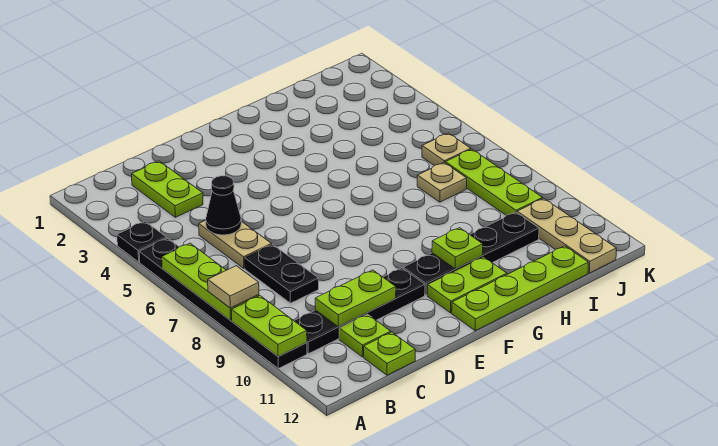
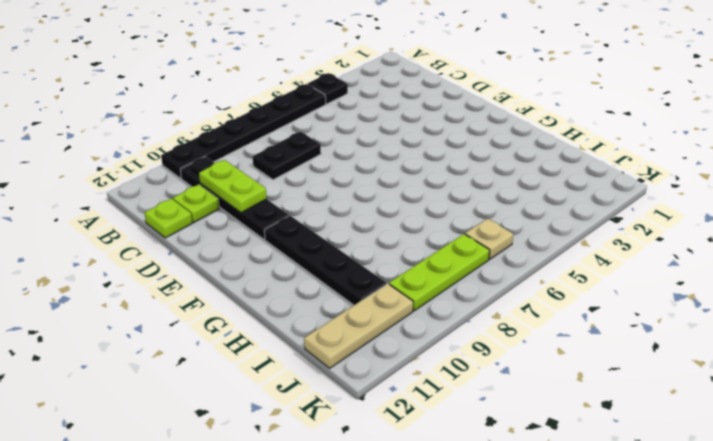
none -> lime plate C2:C3 level 1
none -> tan plate C5:C6 level 1
none -> lime plate F11:G11 level 1

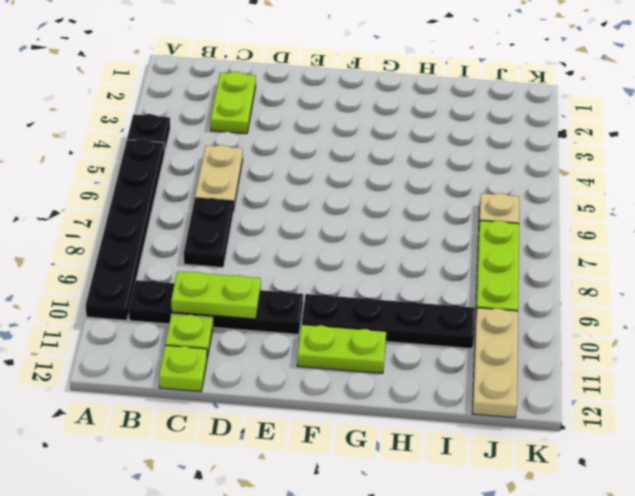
none -> lime plate F12:I12 level 1
none -> tan plate I7 level 1
none -> lime plate A6:A8 level 2

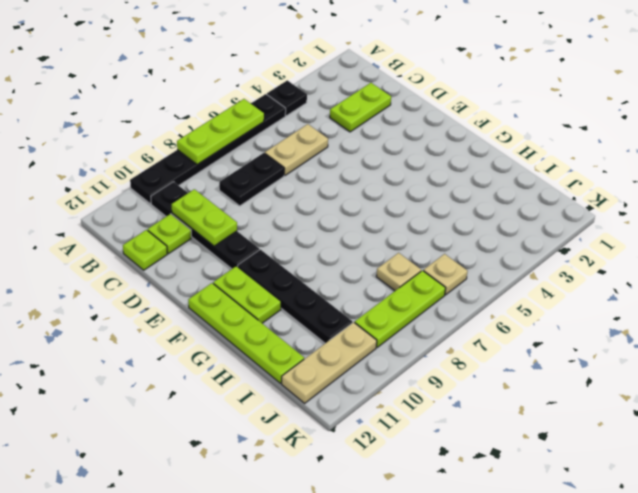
none -> lime plate A9:A10 level 2
none -> black cone C5 level 2
none -> lime plate G10 level 2

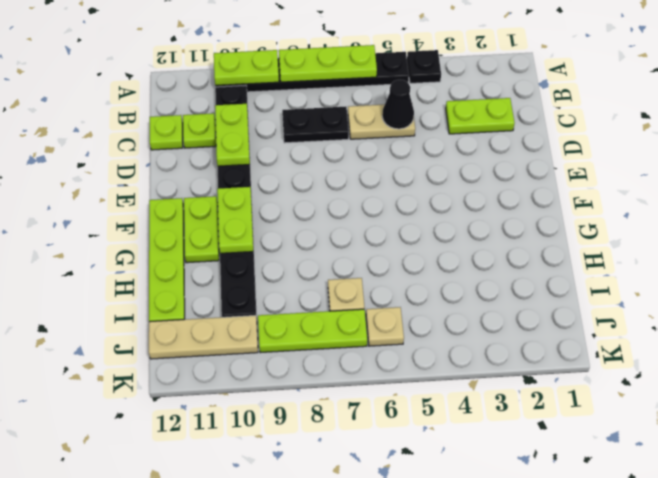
lime plate F10:G10 level 2 -> lime plate G10 level 2
none -> tan tile A8 level 3

